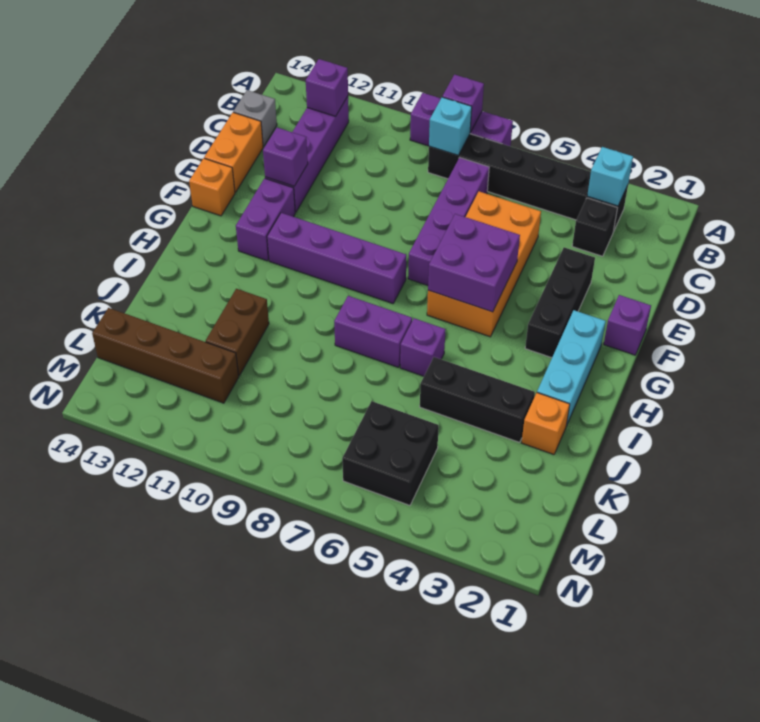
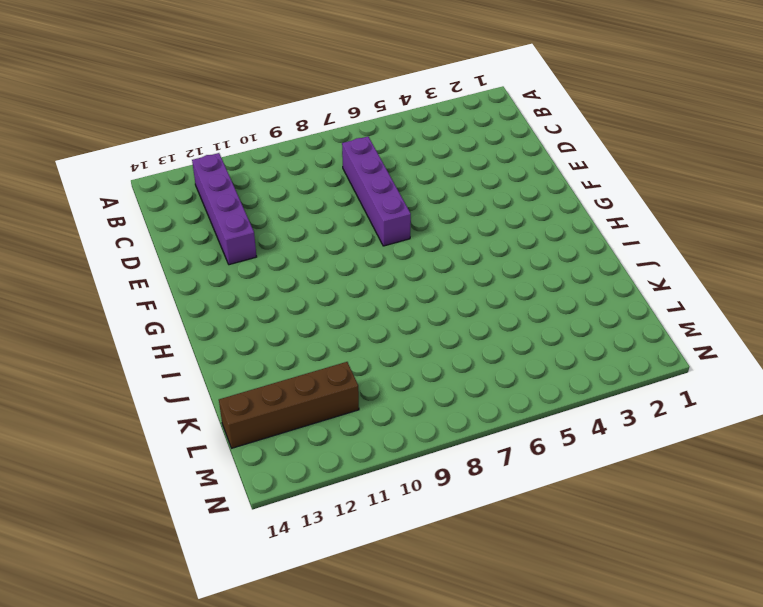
none -> purple brick A7:A9 level 1
none -> black brick B3:B8 level 1
none -> black brick C3 level 1

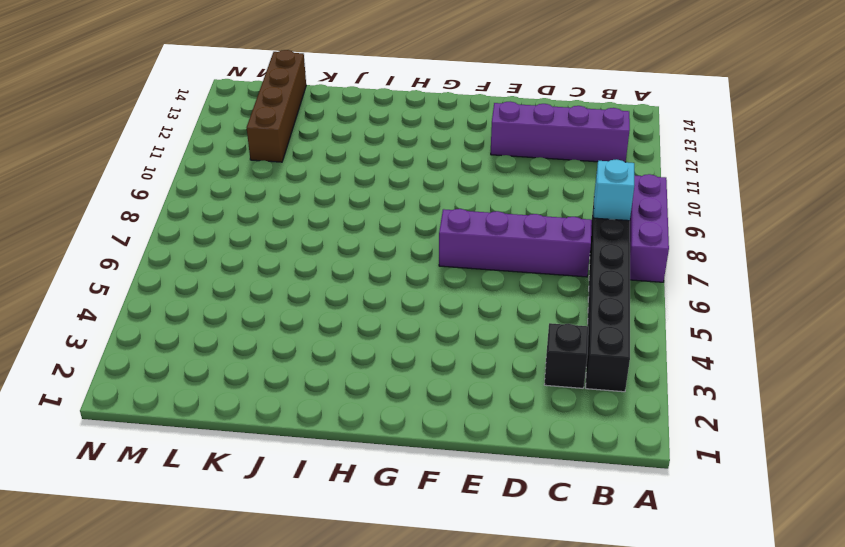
none -> grey brick C14 level 1
none -> orange brick D5:G6 level 1
none -> orange brick D14:E14 level 1

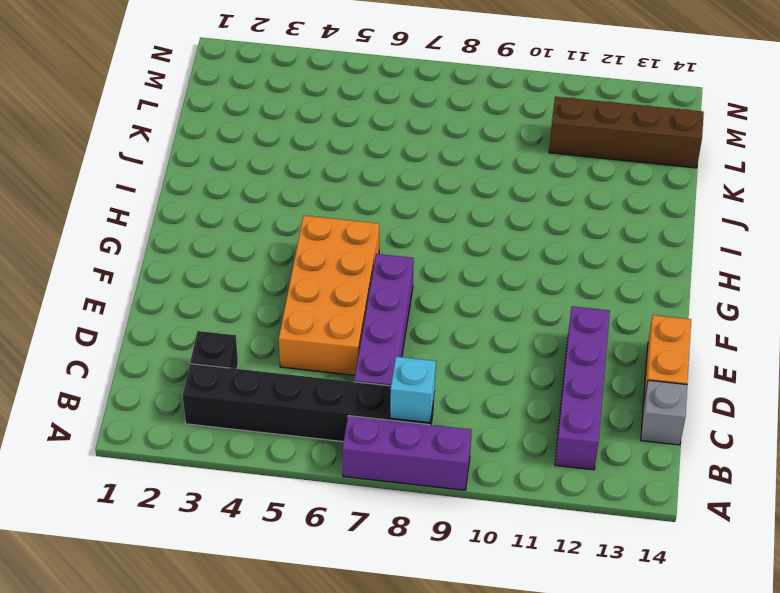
none -> black brick E3:G3 level 1
none -> purple brick F1 level 1
none -> purple brick F12:G12 level 1

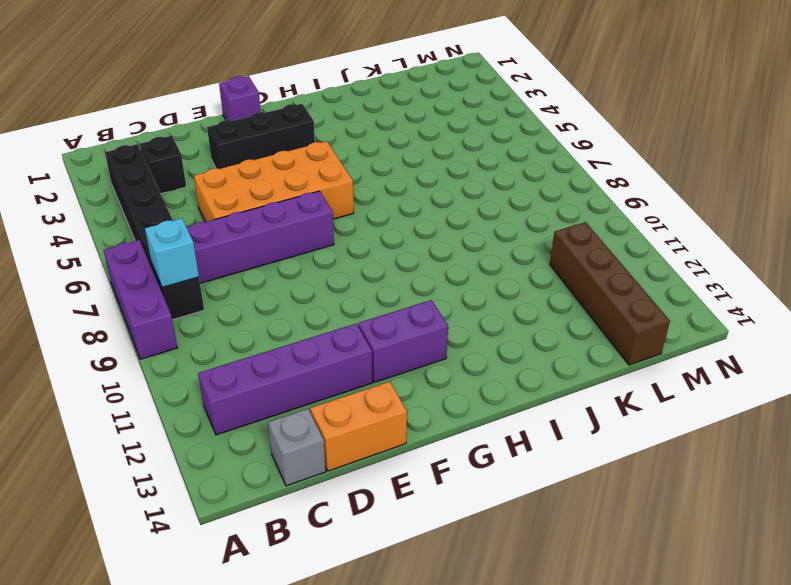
none -> orange brick F14 level 1
none -> cyan brick G2:I2 level 1
none -> purple brick G8:G11 level 1

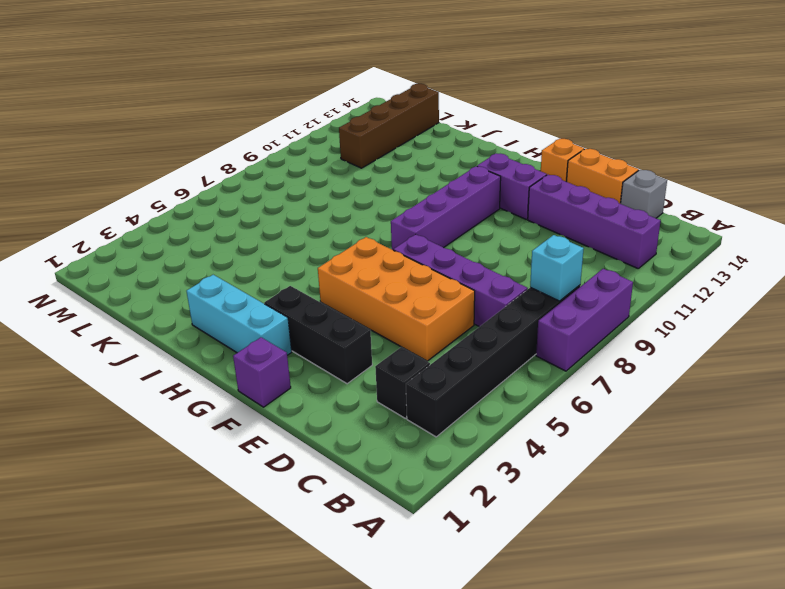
none -> purple brick I6 level 1
none -> purple brick I7:I8 level 1
none -> orange brick J2 level 1

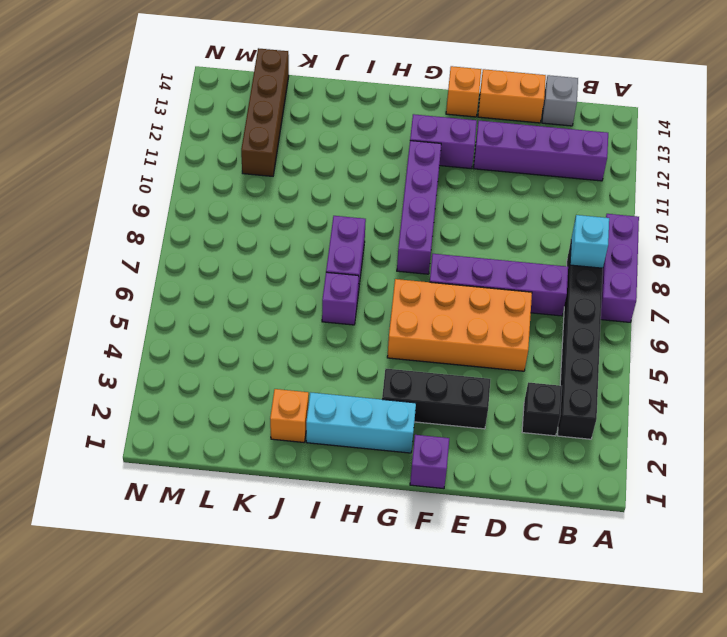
none -> black brick J3:J5 level 1
none -> brown brick J11:K11 level 1
none -> black brick L5:M6 level 1

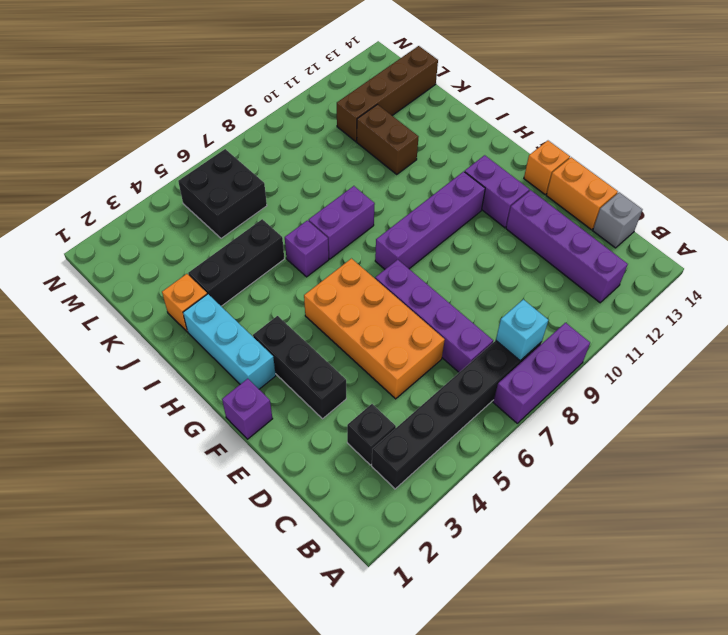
none -> purple brick A8 level 2
none -> cyan brick B3 level 2
none -> purple brick B12 level 2

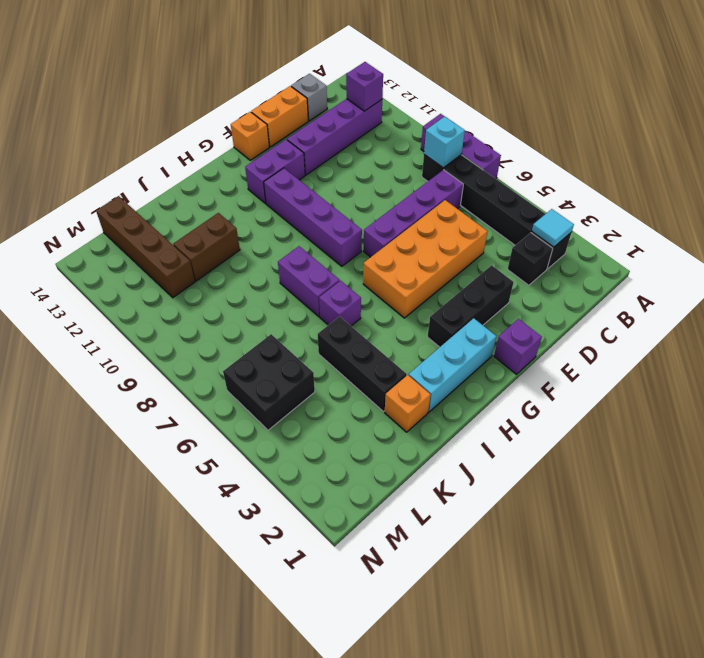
cyan tile B3 level 2 -> cyan brick B3 level 2
none -> purple brick A8 level 2
none -> purple brick E12 level 2
none -> purple brick F5:G6 level 2

